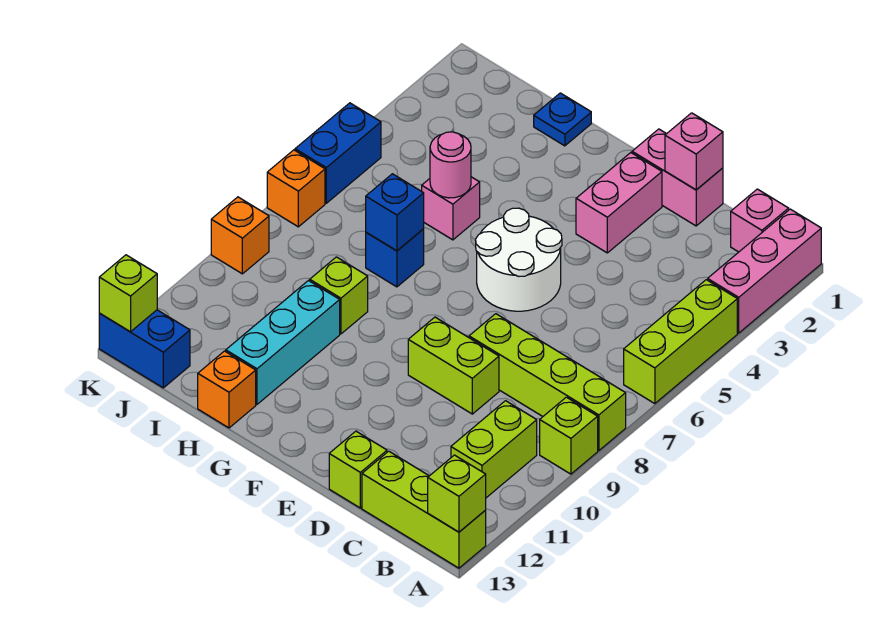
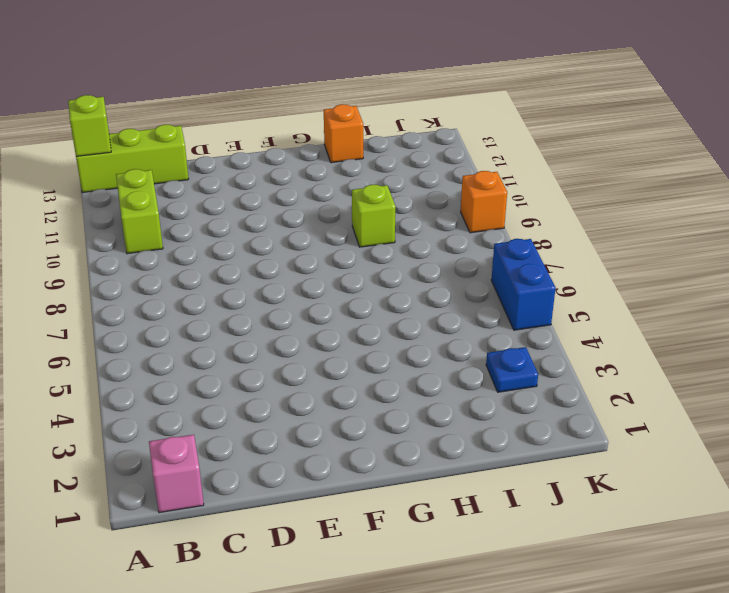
blue plate J3 level 1 -> blue plate H1 level 1
none -> pink brick A1:A3 level 1
none -> lime brick A4:A6 level 1
none -> lime brick A8:D8 level 1

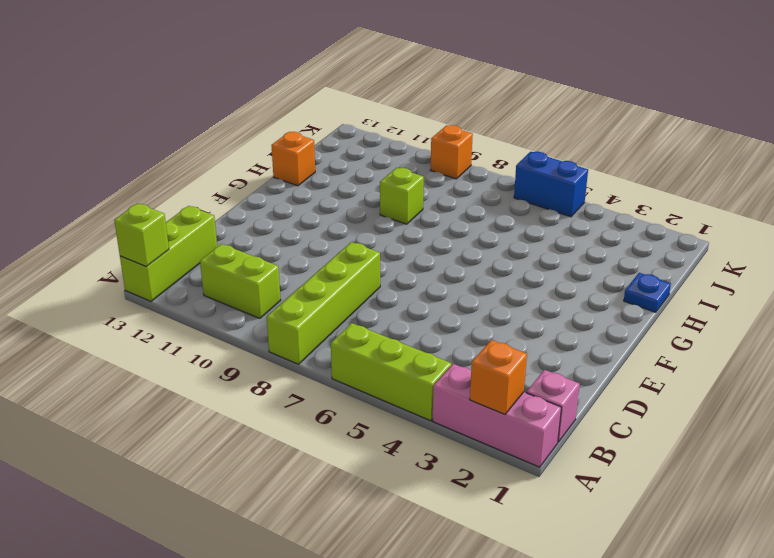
orange brick A2 level 2 -> orange brick K7 level 1
none -> lime brick A9 level 1
none -> pink brick D1:E1 level 1
none -> lime brick D9:E9 level 1

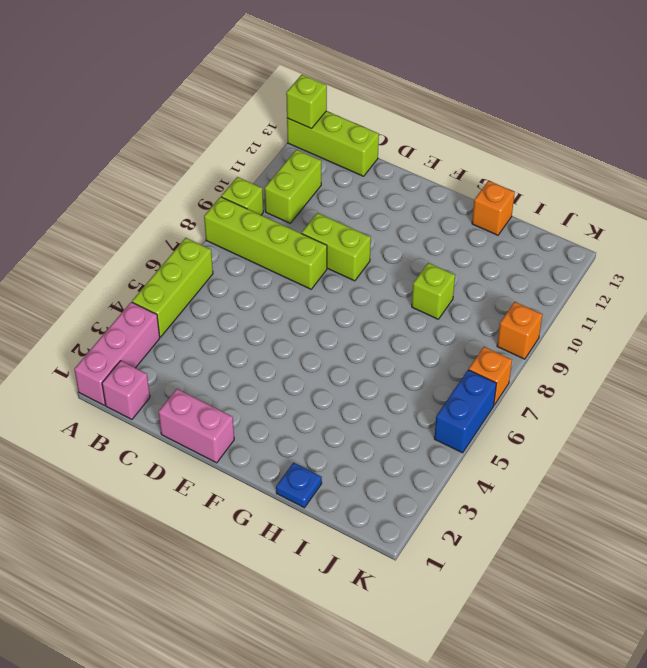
none -> lime brick D13 level 1
none -> pink brick E2:E3 level 1
none -> white round brick E5:F6 level 1

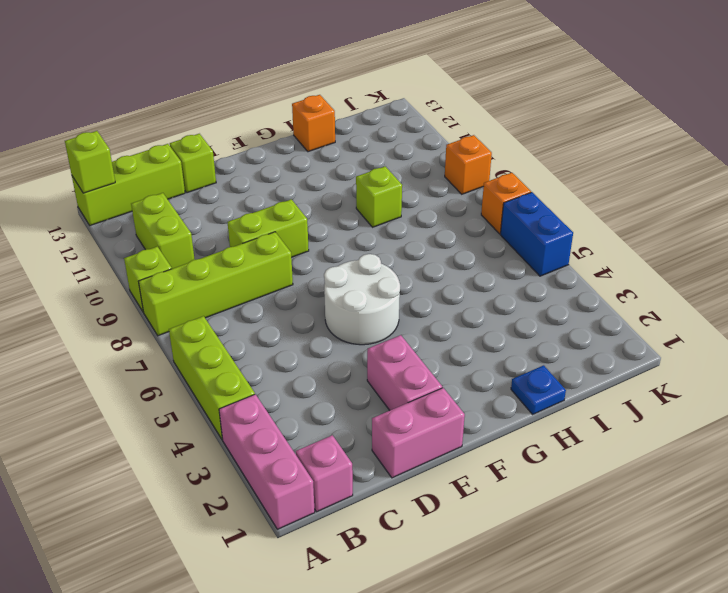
none -> pink brick H5 level 1
none -> blue brick H7 level 1
none -> cyan brick H10:H12 level 1

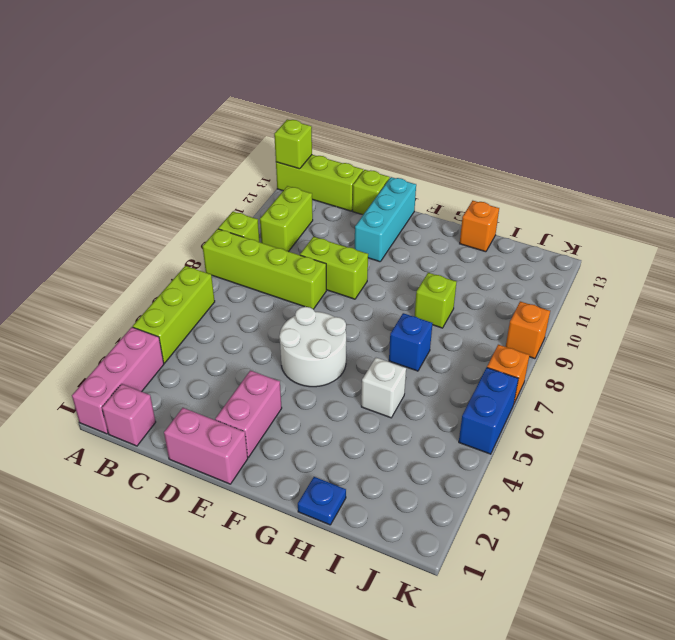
cyan brick E11:E13 level 1 -> cyan brick H10:H12 level 1
white brick H5 level 1 -> pink brick H5 level 1
none -> blue brick J13:K13 level 1
none -> pink brick D1 level 2
none -> pink round brick H5 level 2

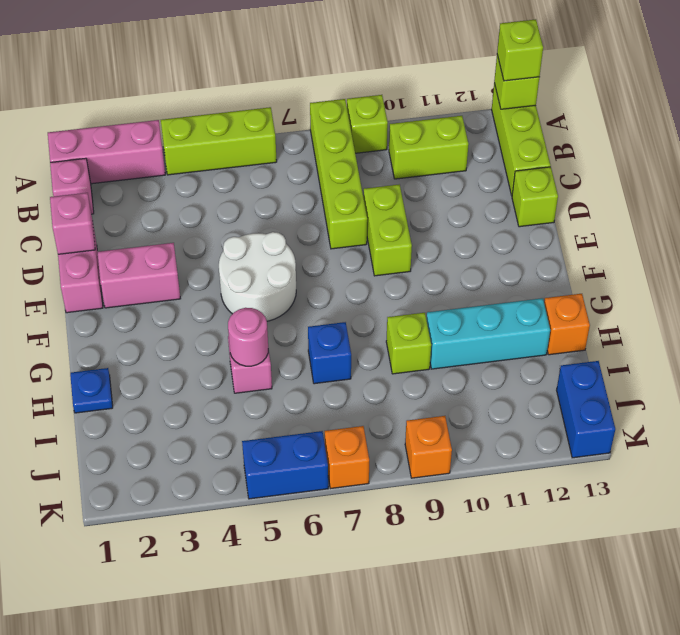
lime brick A13 level 3 -> lime brick K13 level 2
none -> blue brick H7 level 2

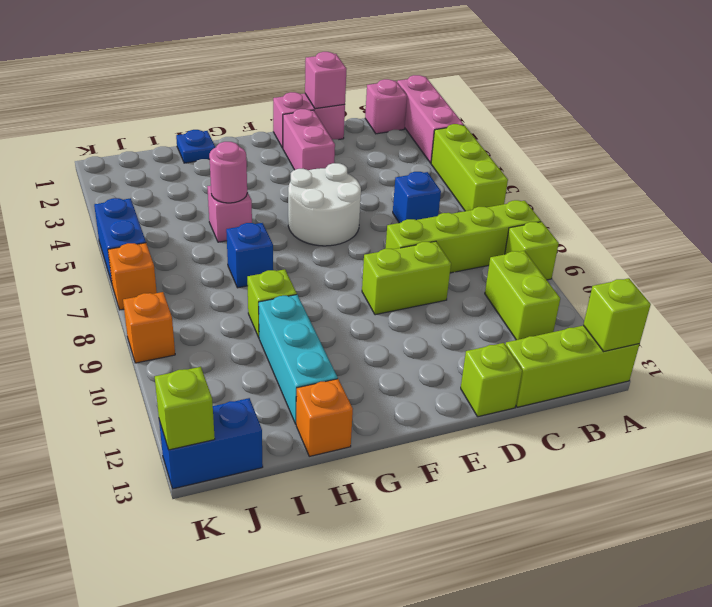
blue brick C6 level 1 -> blue brick H7 level 2

